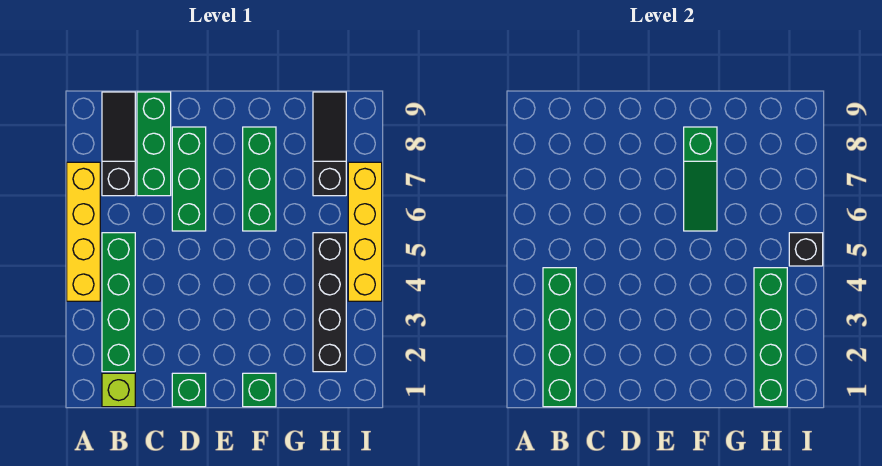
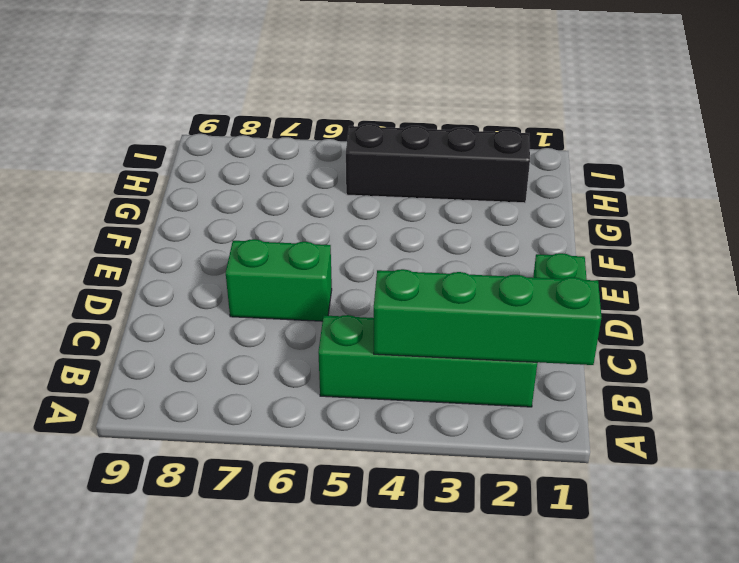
green brick D6:D7 level 1 -> green brick D6:D8 level 1
none -> yellow brick A4:A7 level 1
none -> lime brick B1 level 1
none -> black slope B7:B9 level 1 top 7

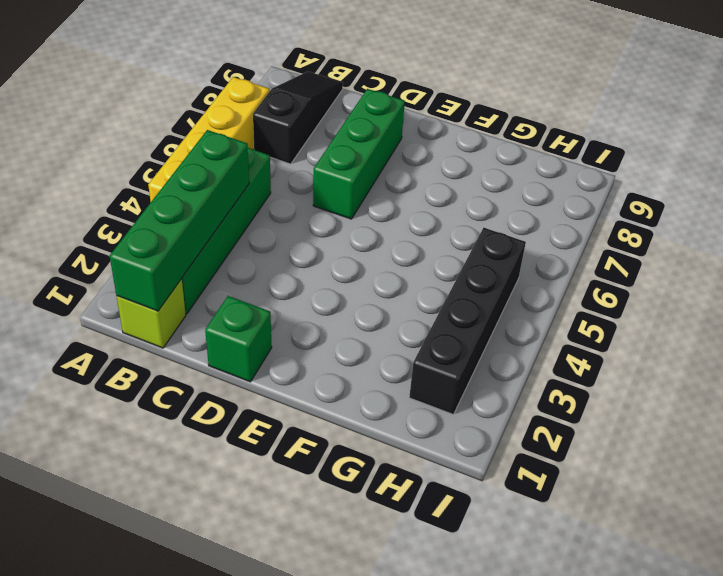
none -> green brick C7:C9 level 1
none -> green brick F1 level 1
none -> green brick F6:F8 level 1

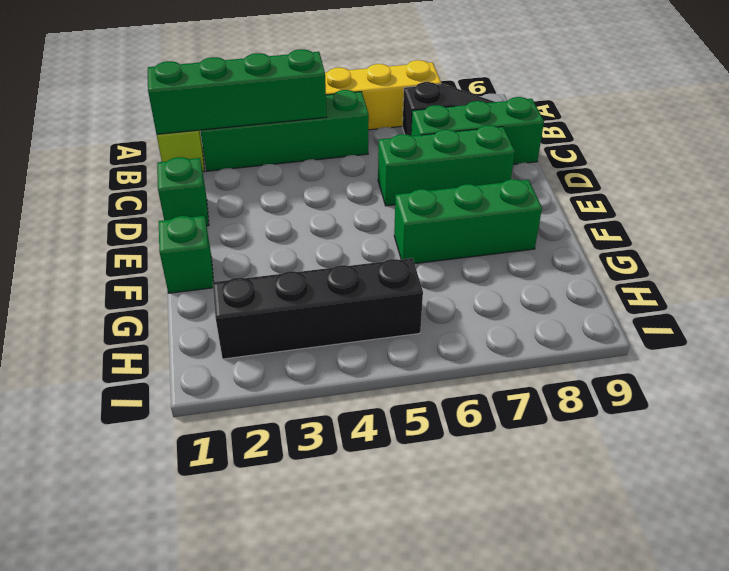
none -> black slope H7:H9 level 1 top 7
none -> yellow brick I4:I7 level 1
none -> green slope F6:F8 level 2 top 8

